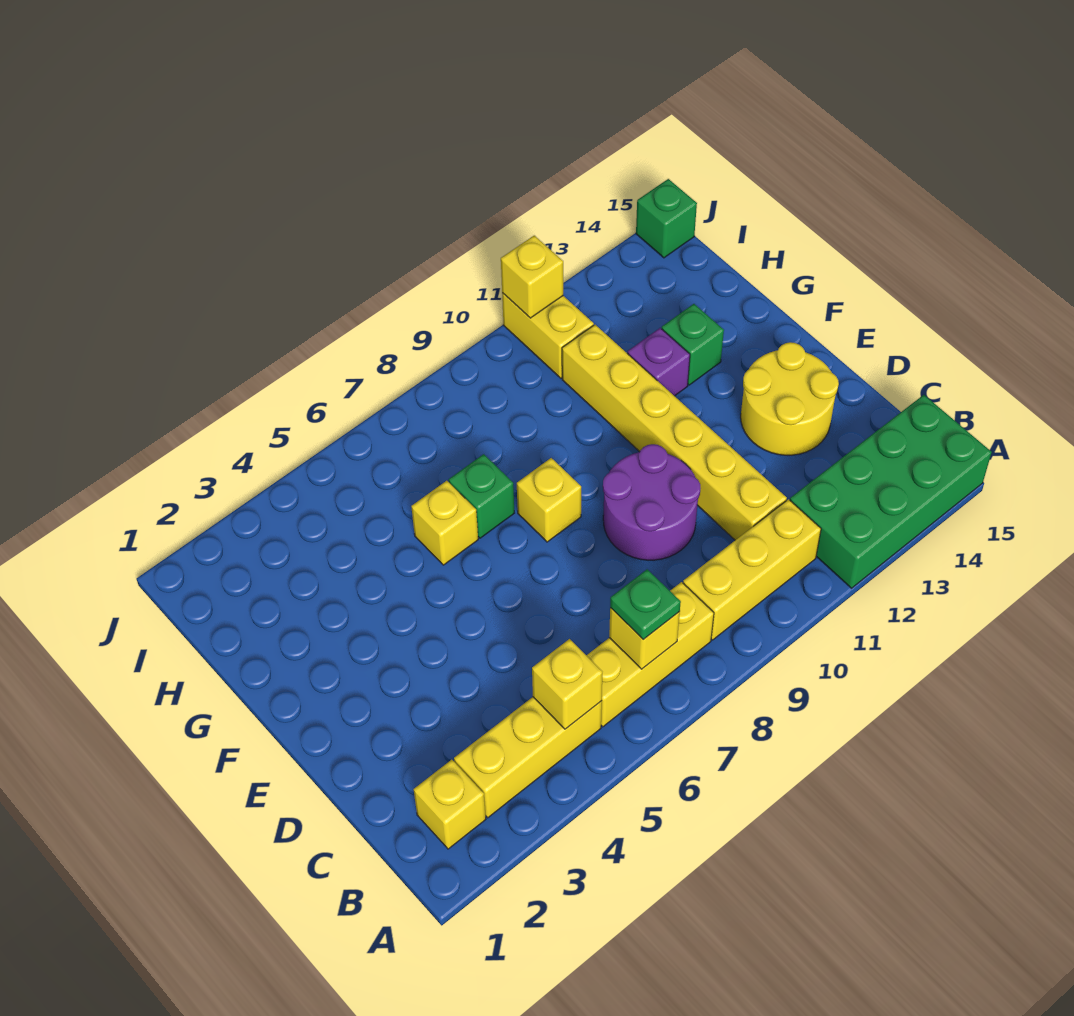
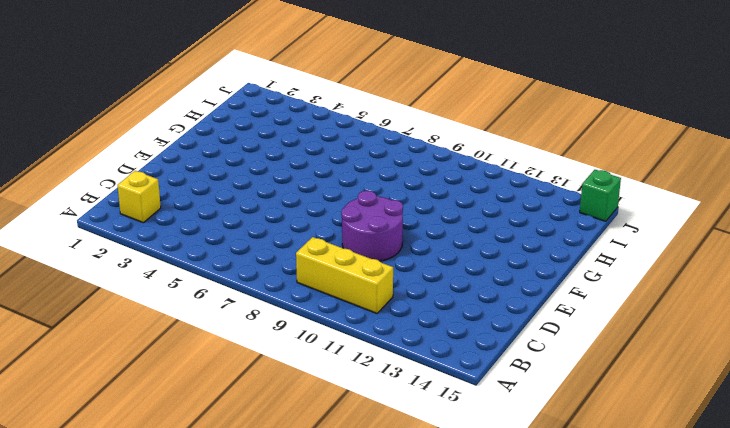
none -> green brick A12:B15 level 1
none -> yellow brick B3:B5 level 1
none -> yellow brick B6:B8 level 1

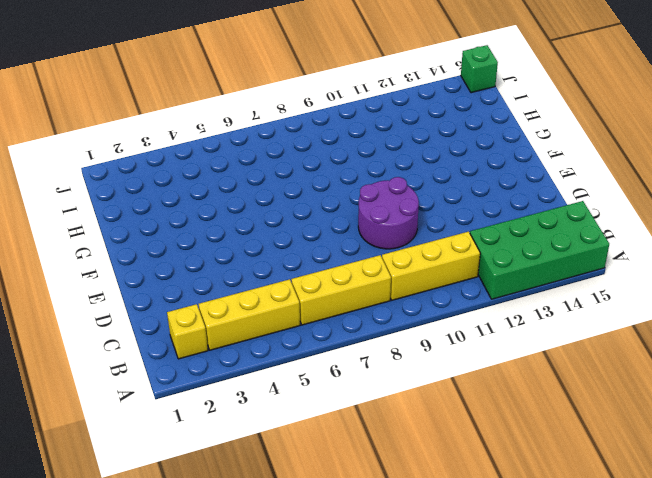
none -> yellow brick C11:H11 level 1
none -> yellow round brick D13:E14 level 1
none -> yellow brick F8 level 1

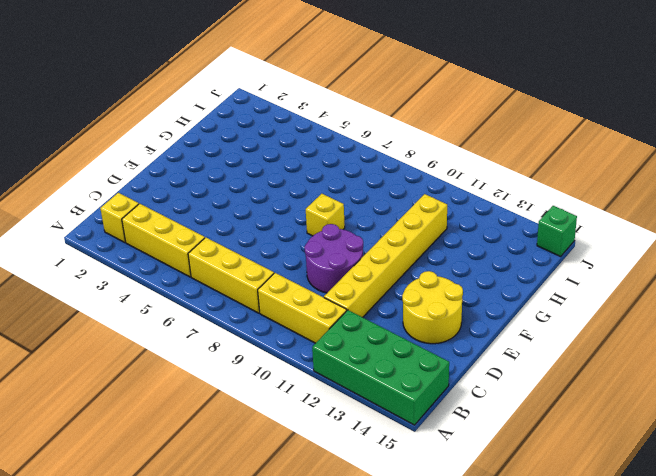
none -> yellow brick G6 level 1
none -> green brick G7 level 1
none -> purple brick G12 level 1

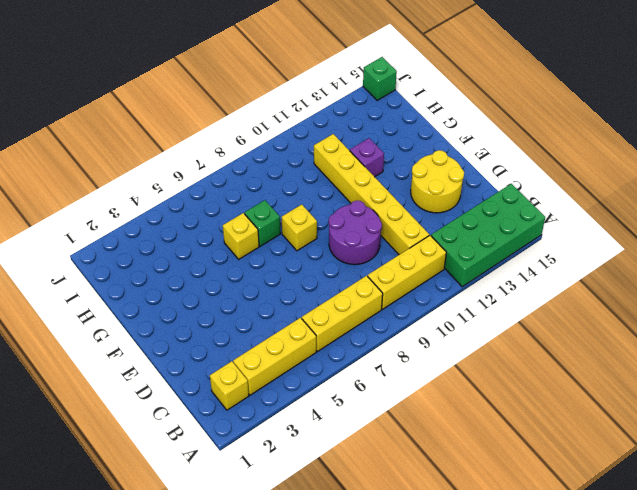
none -> green brick G13 level 1
none -> yellow brick I11:J11 level 1
none -> yellow brick B5 level 2

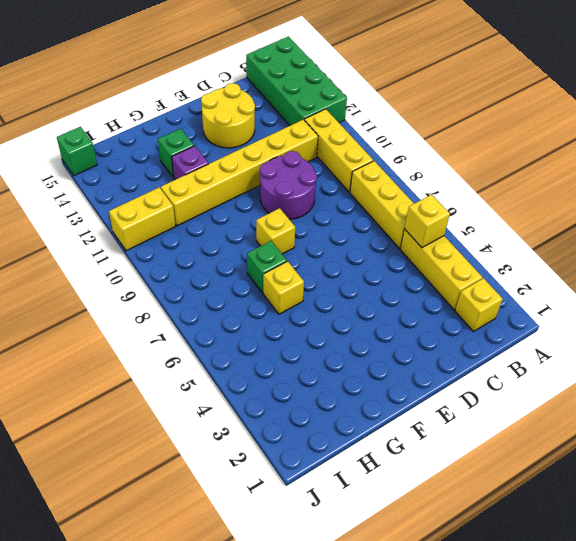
none -> yellow brick B7 level 2
none -> yellow brick J11 level 2
none -> green plate B7 level 3

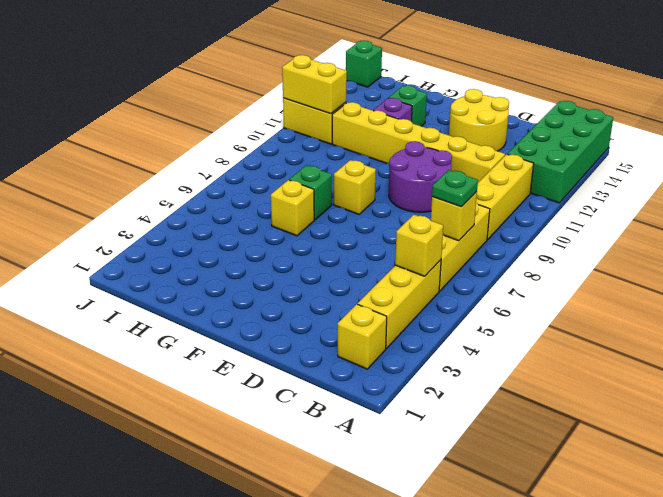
yellow brick I11:J11 level 2 -> yellow brick J11 level 2

